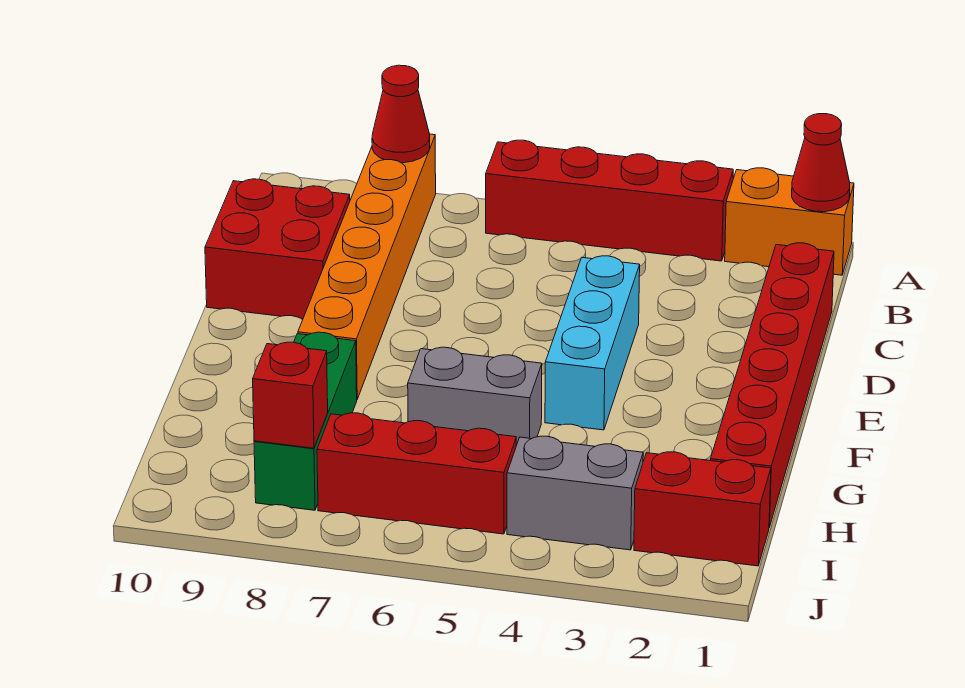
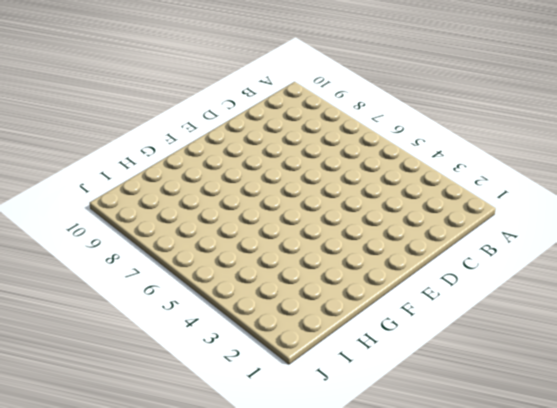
none -> orange brick A1:A2 level 1
none -> red brick A3:A6 level 1
none -> orange brick A8:F8 level 1

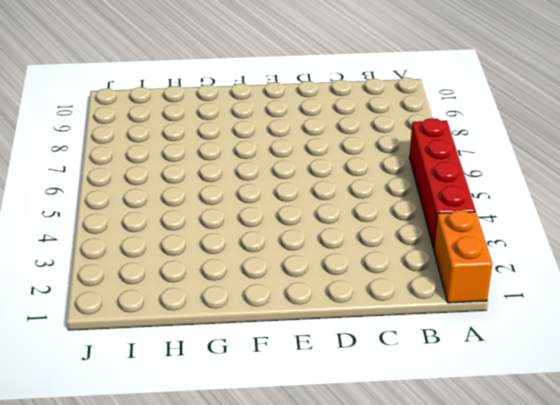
none -> orange brick A8:F8 level 1
none -> red brick C1:H1 level 1
none -> red brick C9:D10 level 1

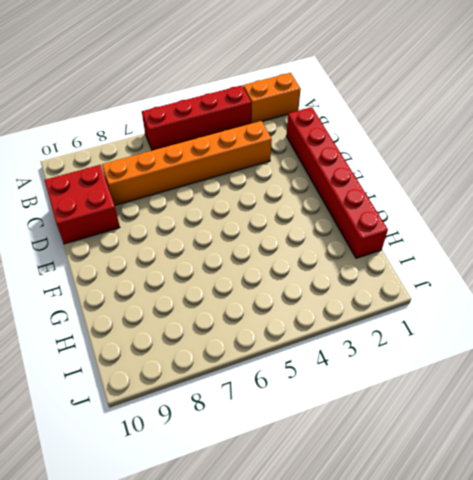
orange brick C3:C8 level 1 -> orange brick A8:F8 level 1
none -> cyan brick D4:F4 level 1
none -> grey brick G5:G6 level 1
none -> green brick G8:I8 level 1

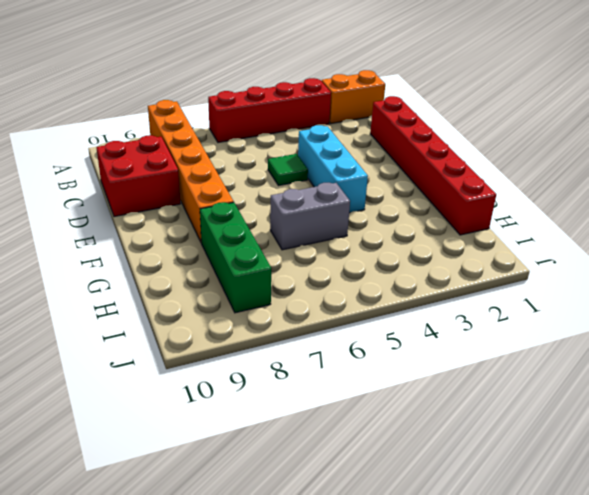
green tile D5 level 1 -> none
none -> red brick I1:I2 level 1
none -> grey brick I3:I4 level 1
none -> red brick I5:I7 level 1

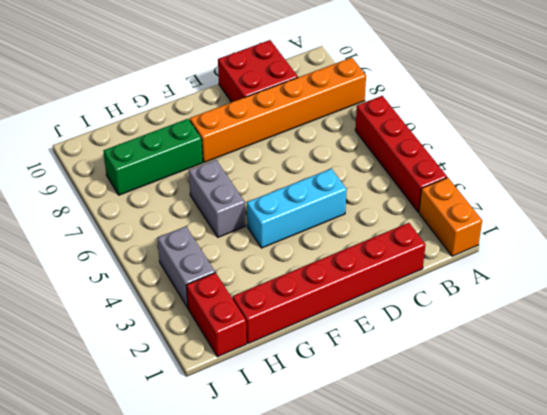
none -> red brick I5:I7 level 1
none -> red cone A1 level 2
none -> red cone A8 level 2

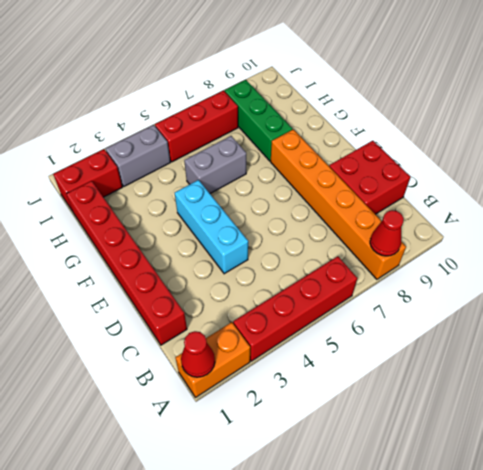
none -> red brick I8 level 2

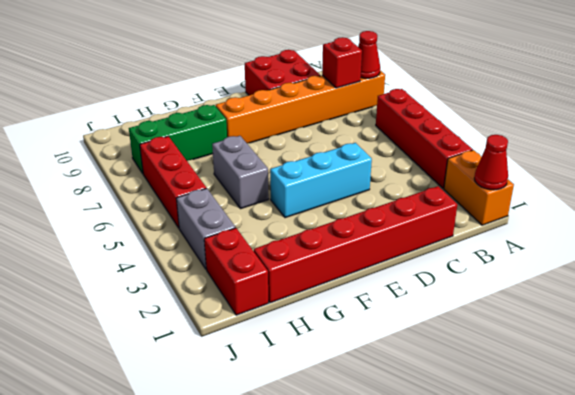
red brick B8 level 2 -> red brick I8 level 2

